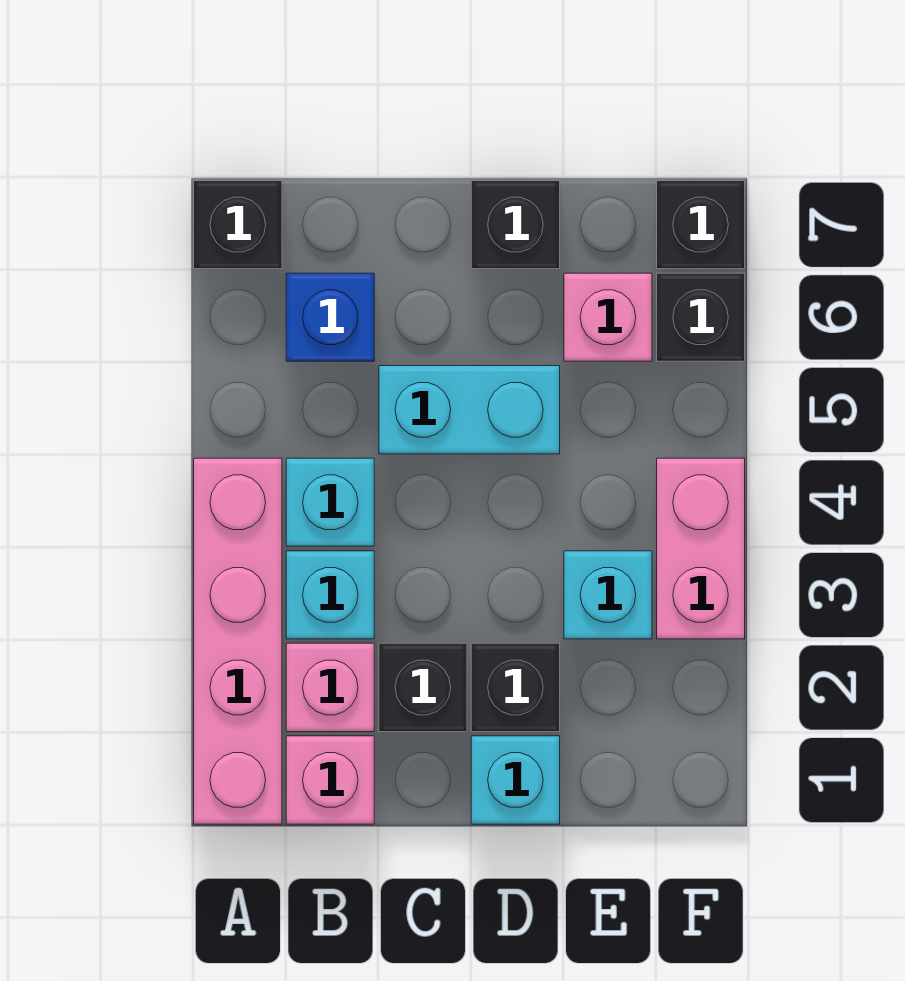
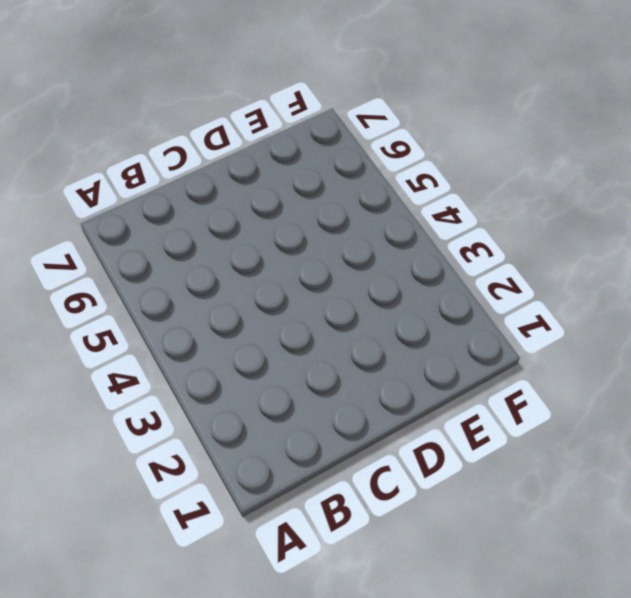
none -> pink brick A1:A4 level 1
none -> black brick A7 level 1
none -> pink brick B1 level 1

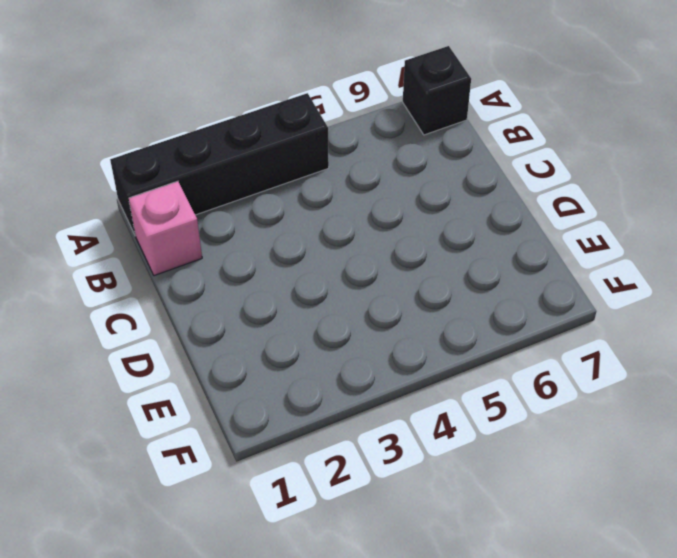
black brick A1:A4 level 1 -> pink brick A1:A4 level 1
none -> pink brick B2 level 1
none -> cyan brick B3 level 1
none -> cyan brick B4 level 1

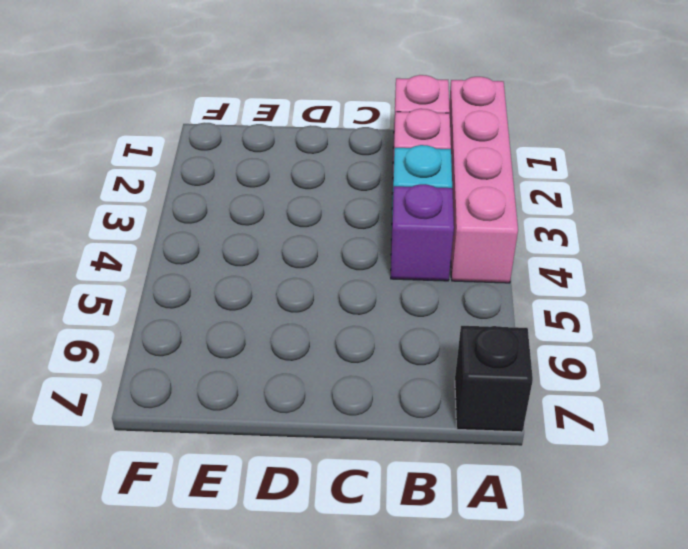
purple brick B4 level 1 -> cyan brick B4 level 1
none -> blue brick B6 level 1
none -> black brick C2 level 1
none -> cyan brick C5:D5 level 1

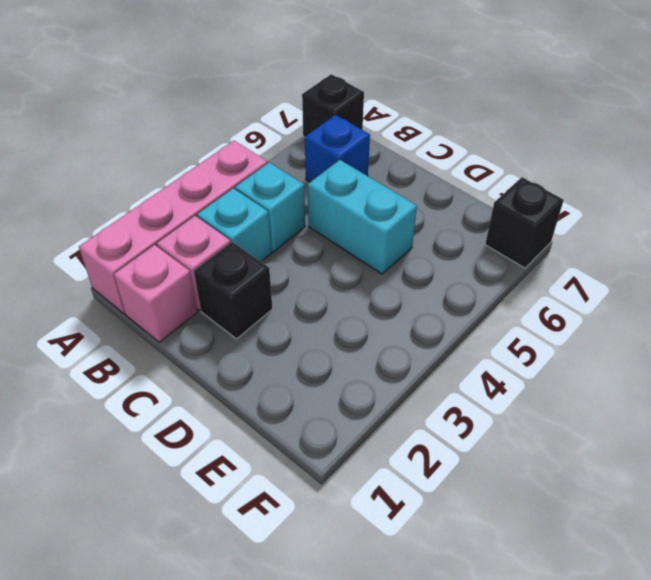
none -> cyan brick D1 level 1
none -> black brick D2 level 1
none -> black brick D7 level 1

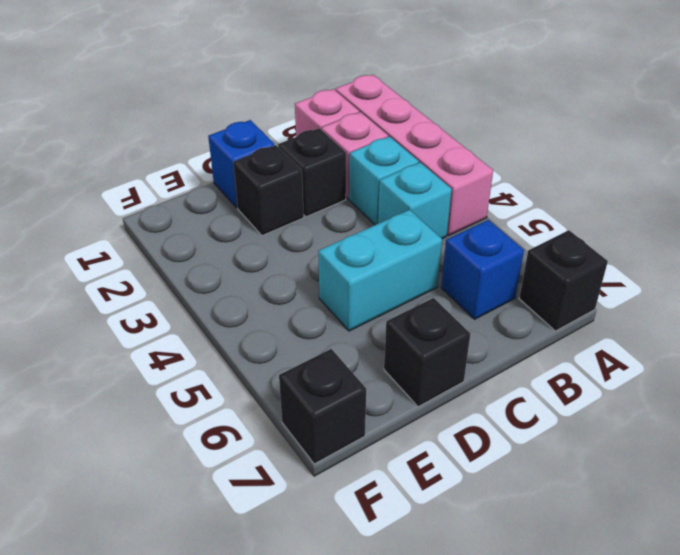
blue brick D1 level 1 -> cyan brick D1 level 1
none -> cyan brick E3 level 1
none -> pink brick E6 level 1
none -> pink brick F3:F4 level 1

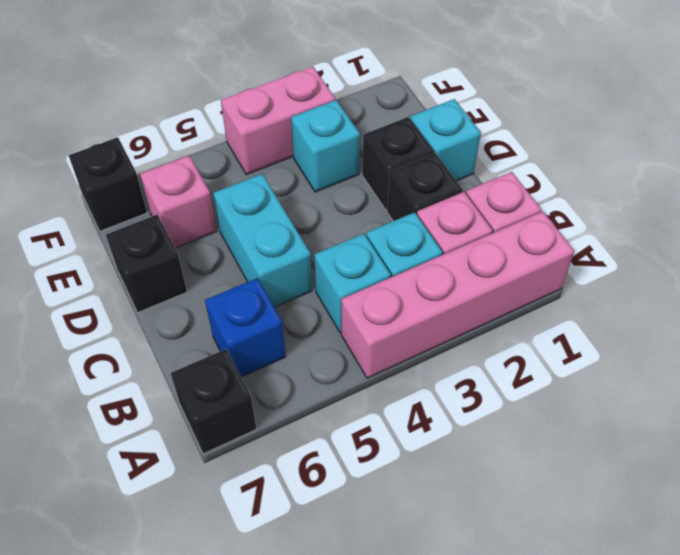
none -> black brick F6 level 1

